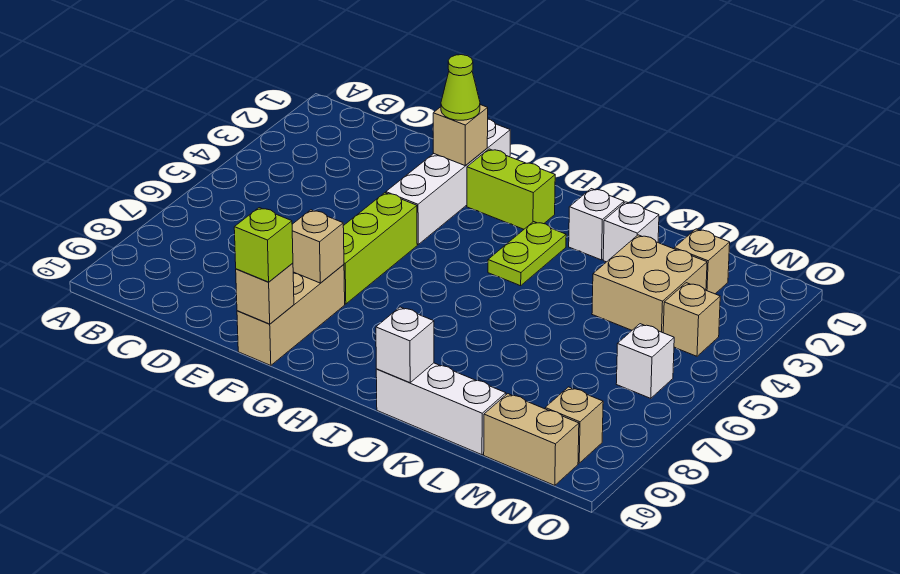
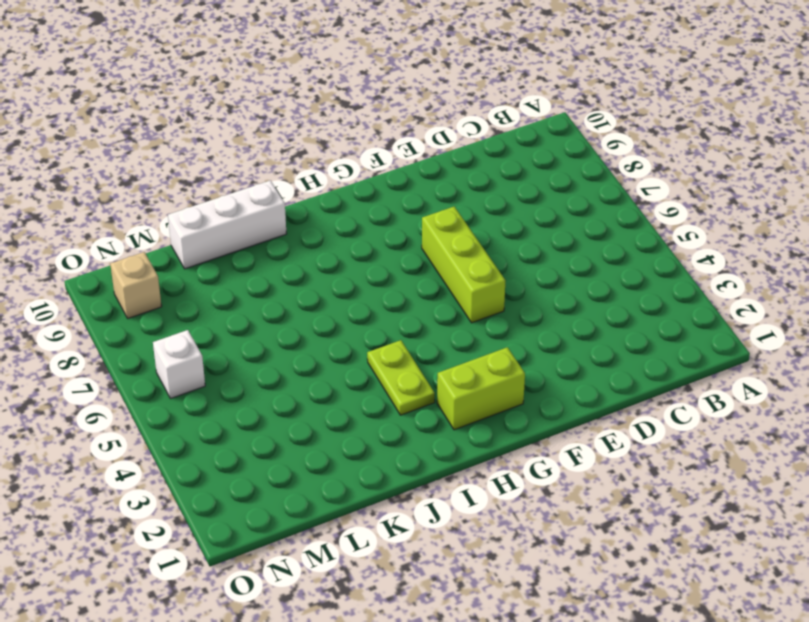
none -> white brick F1:F4 level 1
none -> tan brick F8:F10 level 1
none -> white brick J2 level 1

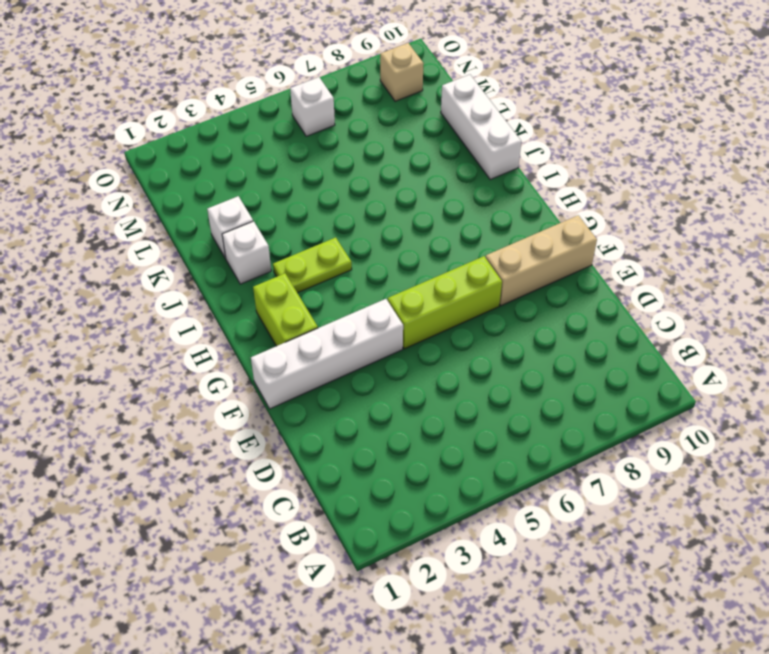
none -> tan brick L3:M4 level 1
none -> tan brick M2 level 1
none -> tan brick M10:N10 level 1

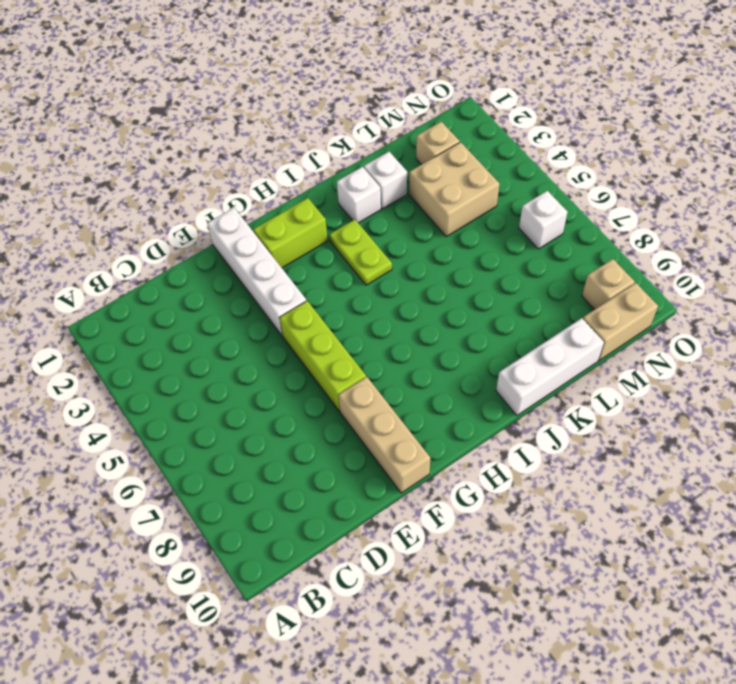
none -> tan brick N4 level 1
none -> tan brick F2 level 2
none -> tan brick F8 level 2

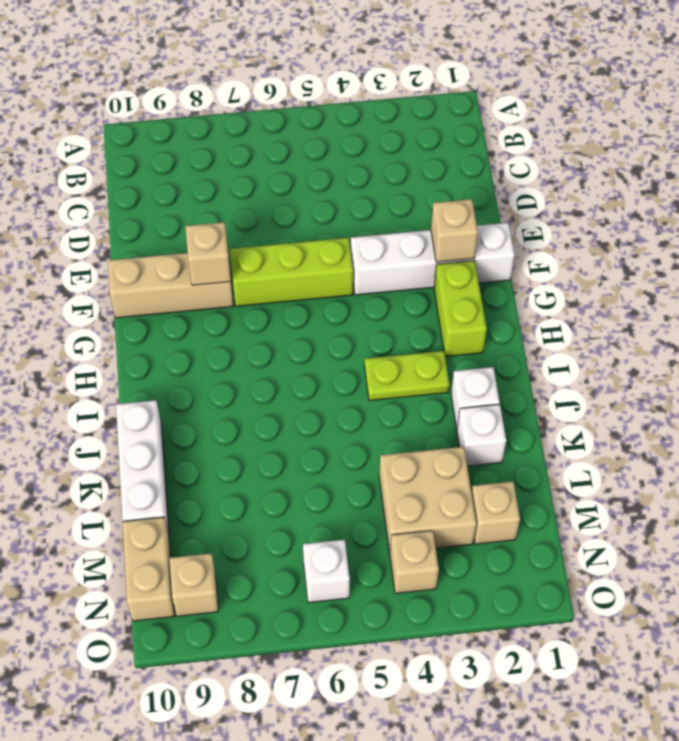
none -> tan brick F10 level 2
none -> white brick J10 level 2
none -> lime cone F2 level 3

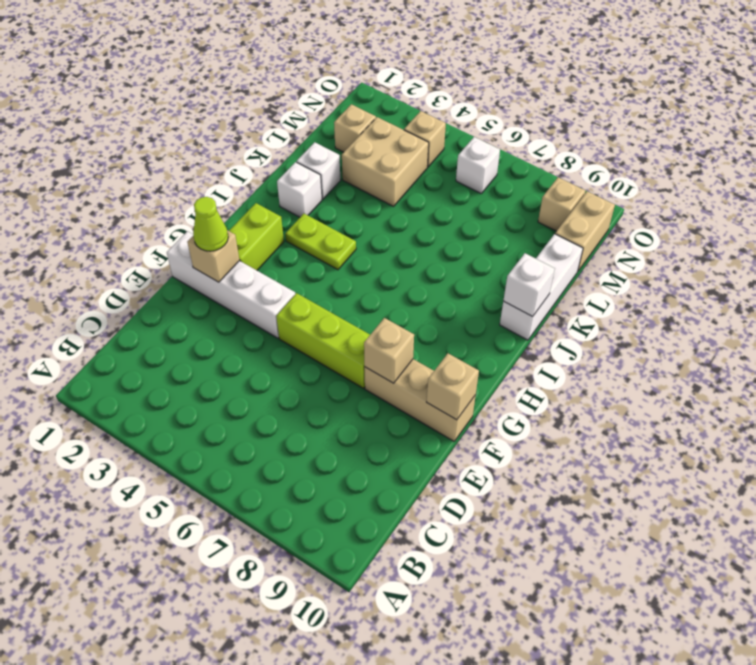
none -> lime brick F10 level 3

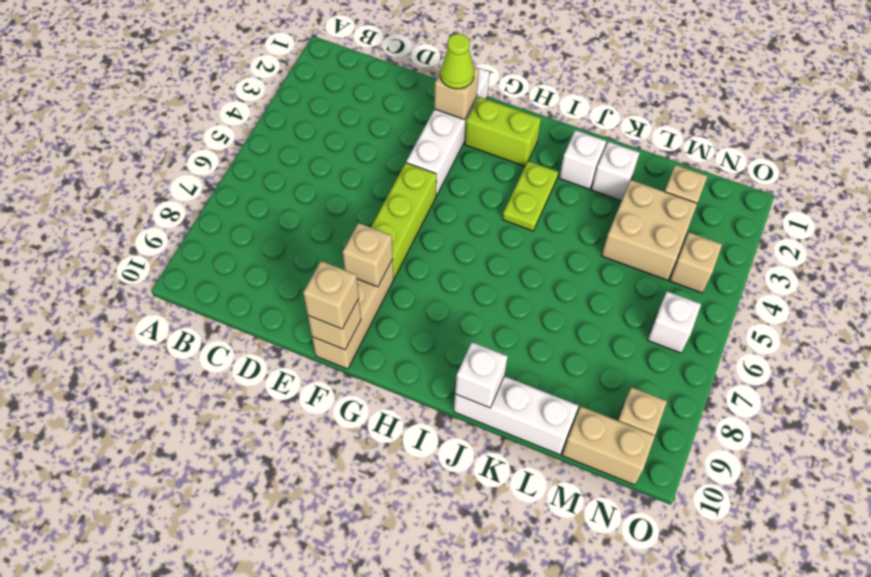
tan brick F10 level 3 -> lime brick F10 level 3

